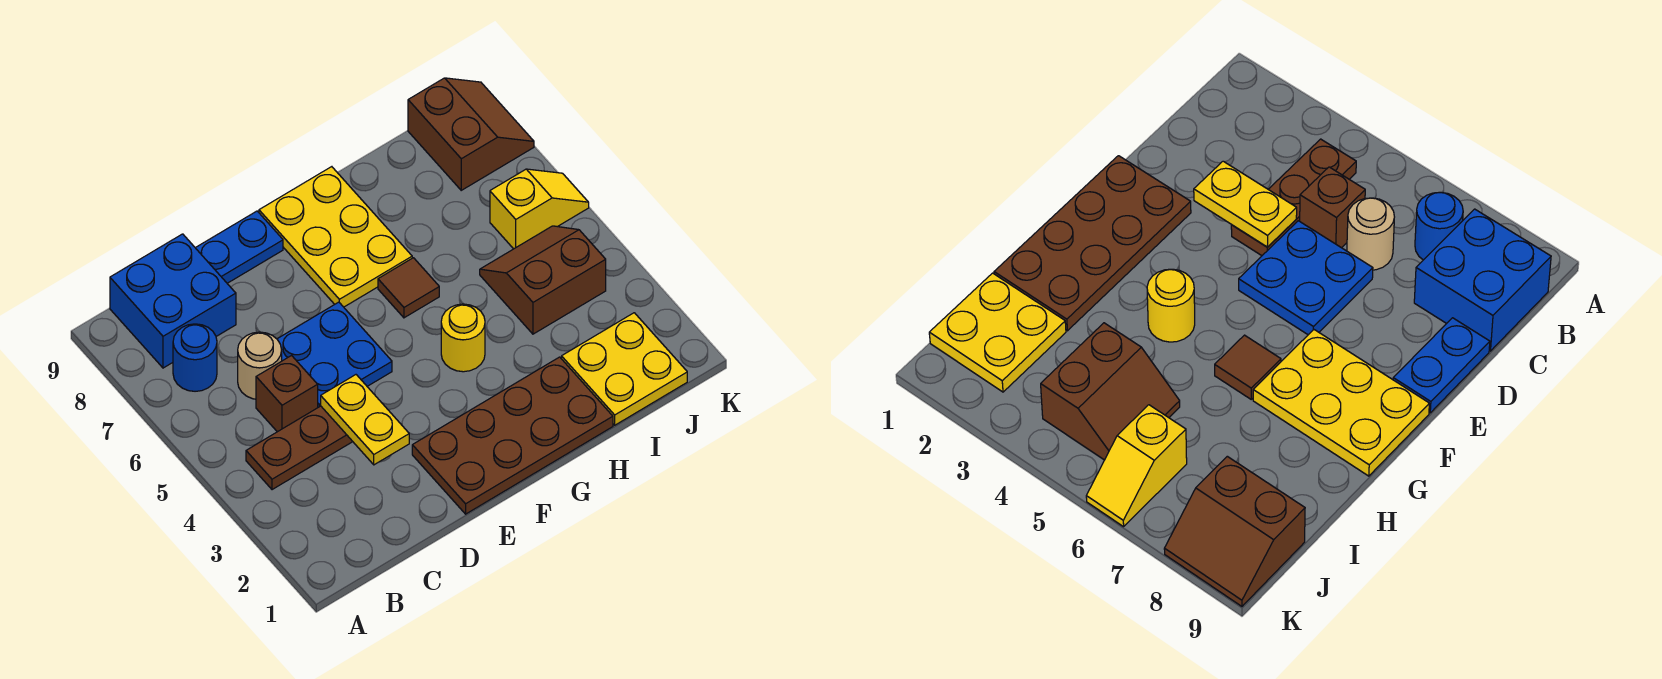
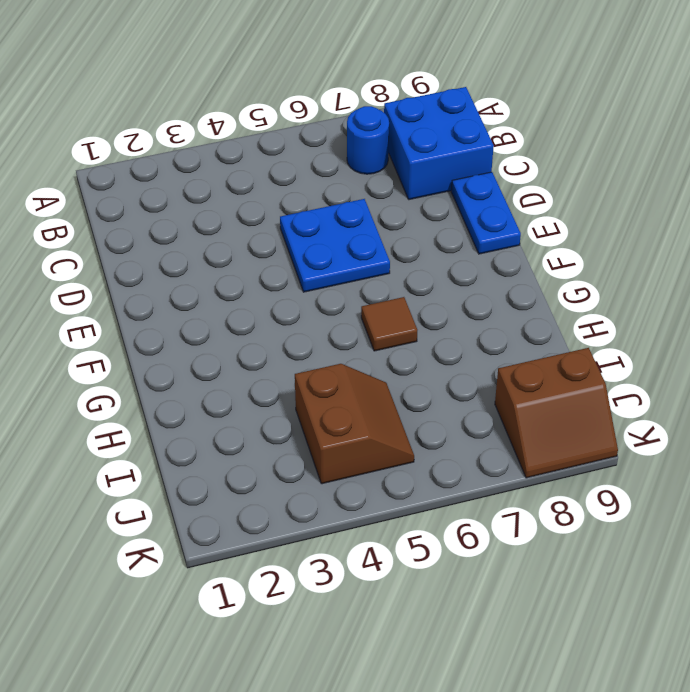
none -> brown plate B4:D4 level 1
none -> brown brick C5 level 1
none -> tan round brick C6 level 1

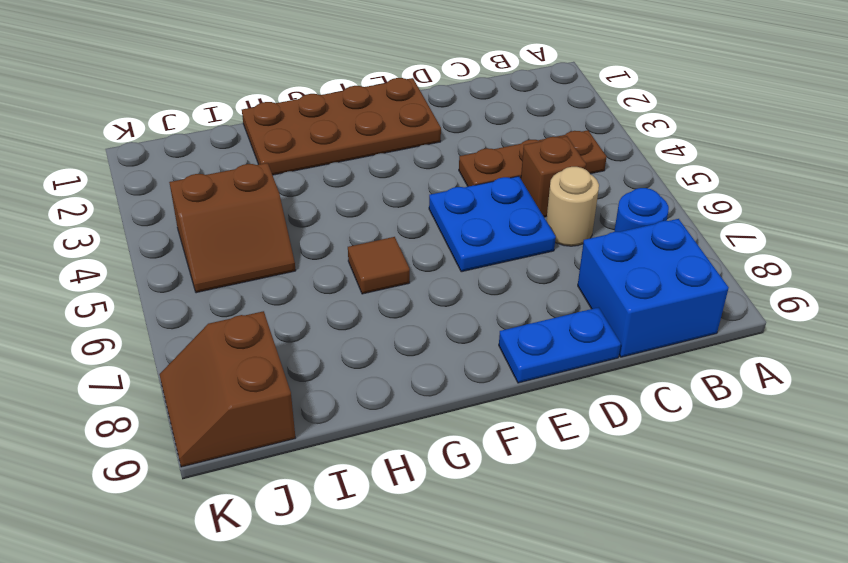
none -> yellow plate F7:G9 level 1
none -> yellow round brick G4 level 1
none -> yellow plate I1:J2 level 1

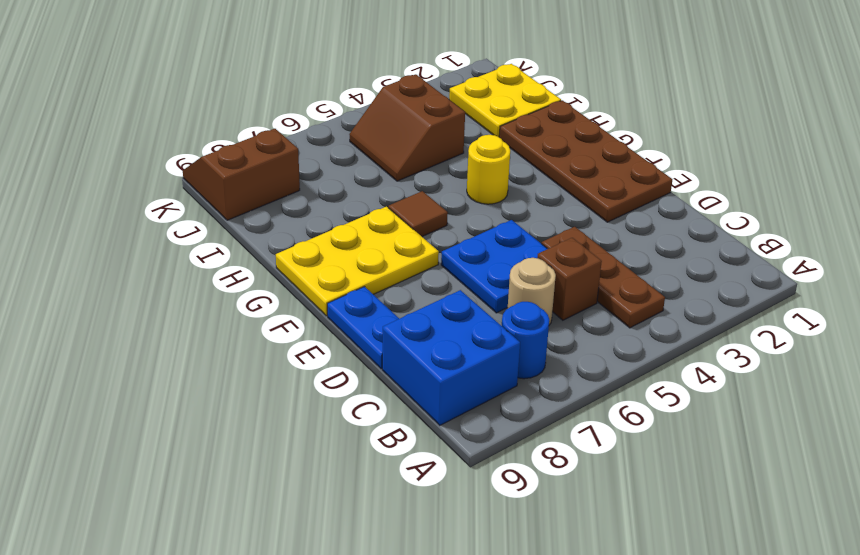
none -> yellow slope J6:K6 level 1 top J
none -> yellow plate D3:D4 level 2

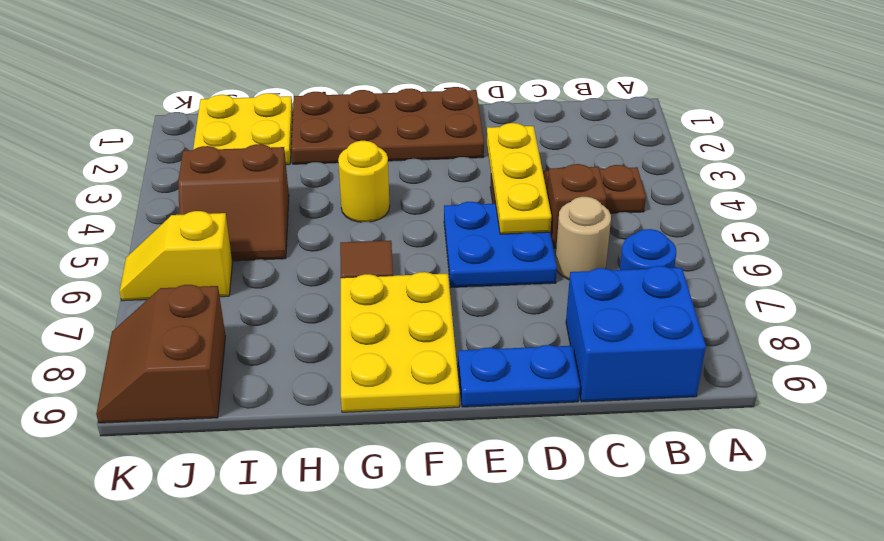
yellow plate D3:D5 level 2 -> yellow plate D3:D4 level 2

